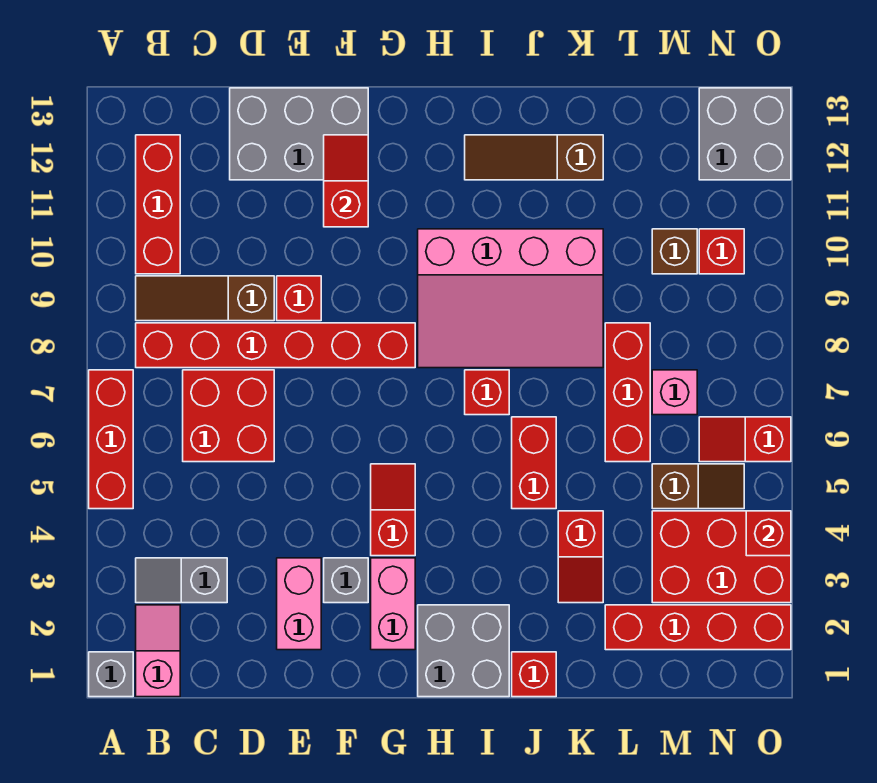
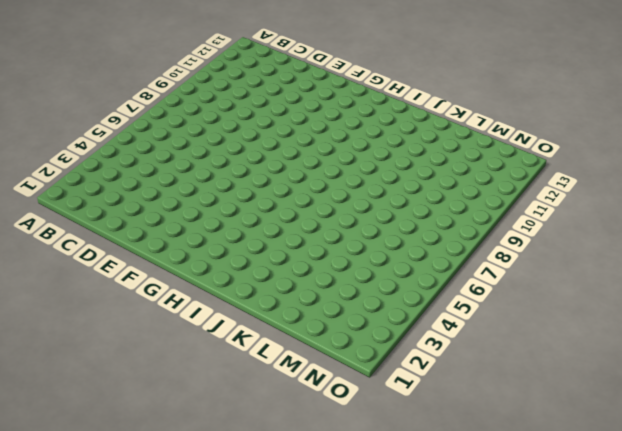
none -> grey brick A1 level 1
none -> red brick A5:A7 level 1
none -> pink slope B1:B2 level 1 top 1
none -> grey slope B3:C3 level 1 top C

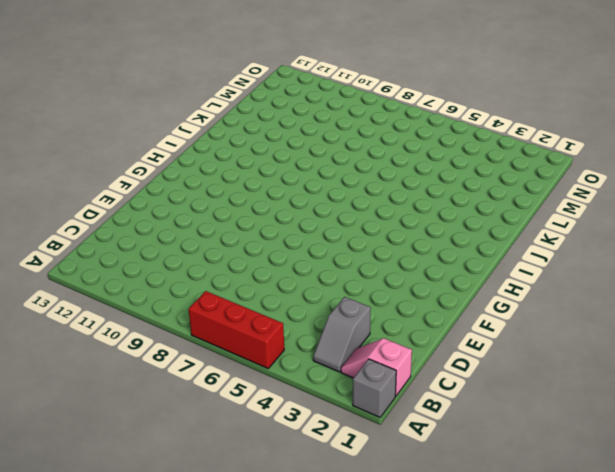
none -> red brick B8:G8 level 1
none -> brown slope B9:D9 level 1 top D
none -> red brick B10:B12 level 1
none -> red brick C6:D7 level 1

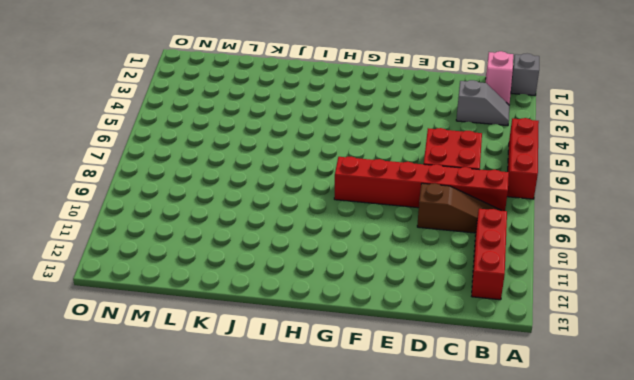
none -> grey brick D12:F13 level 1
none -> pink brick E2:E3 level 1
none -> red brick E9 level 1
none -> grey brick F3 level 1

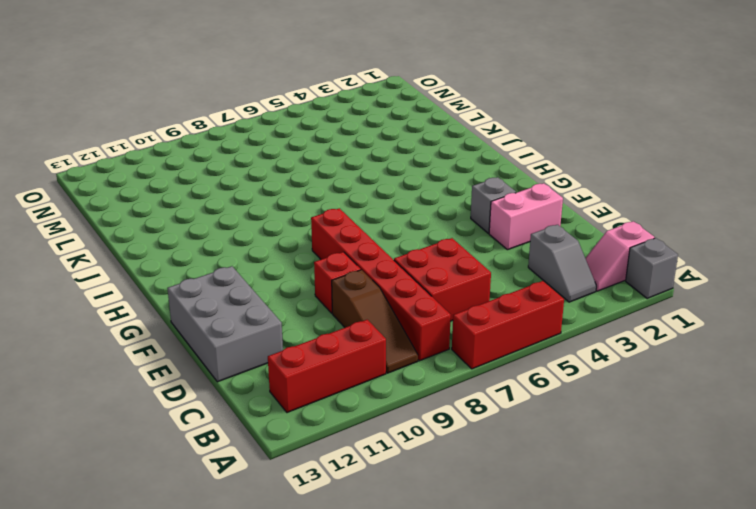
none -> pink brick G2:G3 level 1
none -> red slope G4:G5 level 1 top 4
none -> grey brick H1:I2 level 1
none -> pink slope H8:K10 level 1 top 10

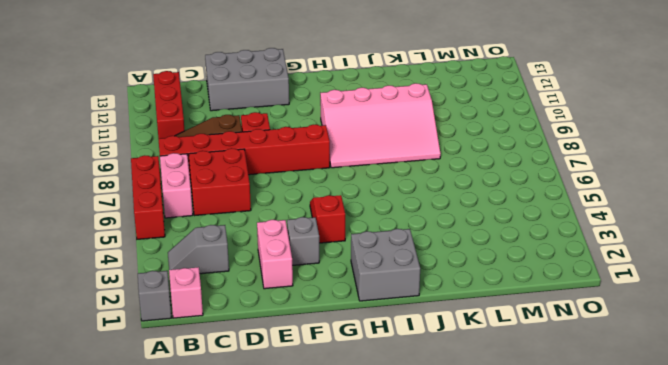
pink brick B6:B7 level 1 -> pink brick G2:G3 level 1
none -> red brick I7 level 1
none -> brown slope I12:K12 level 1 top K
none -> red brick J1 level 1
none -> red brick J5:J6 level 1

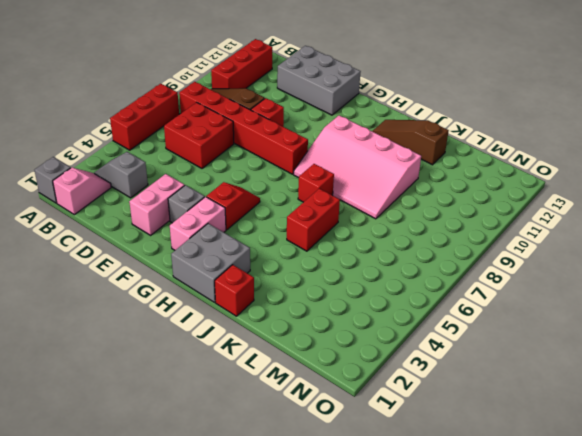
none -> red slope K3:K4 level 1 top 4
none -> red brick L2:O2 level 1
none -> red brick L6:L8 level 1
none -> red brick M3:O4 level 1

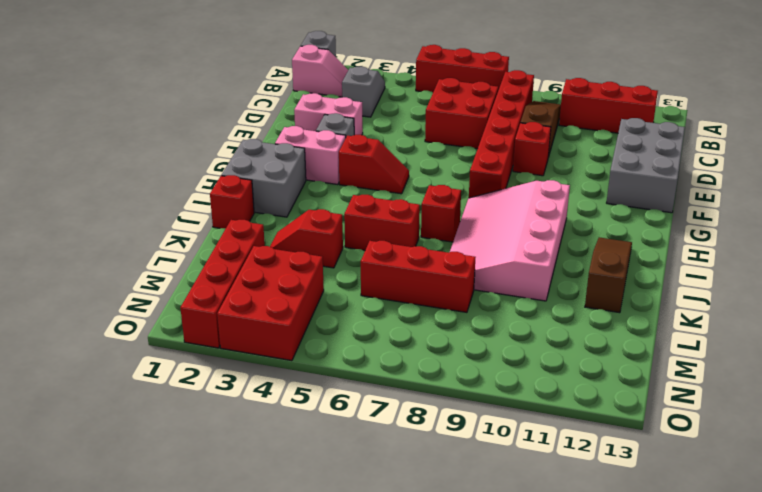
none -> brown slope M5:N5 level 1 top M
none -> pink brick M7 level 1
none -> brown brick M10 level 1
none -> red slope N6:O6 level 1 top O

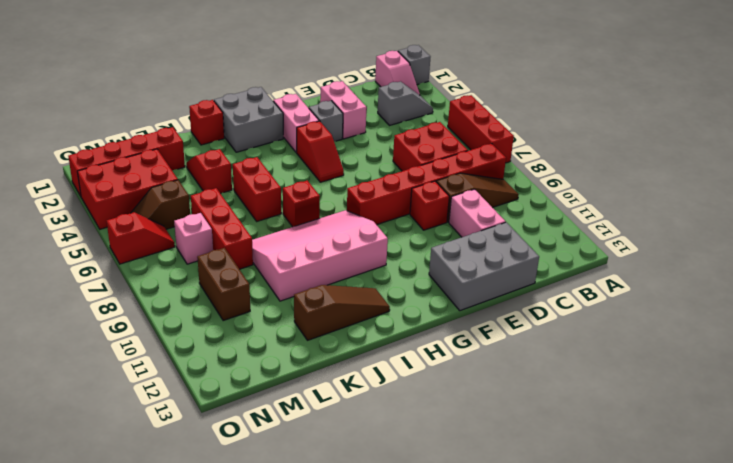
pink brick D10:D11 level 1 -> none
brown brick M9:M10 level 1 -> brown brick M10 level 1
none -> red brick B10:B12 level 1
none -> red brick N10 level 1
none -> grey brick N12:O13 level 1
none -> red slope F11:F12 level 2 top 11

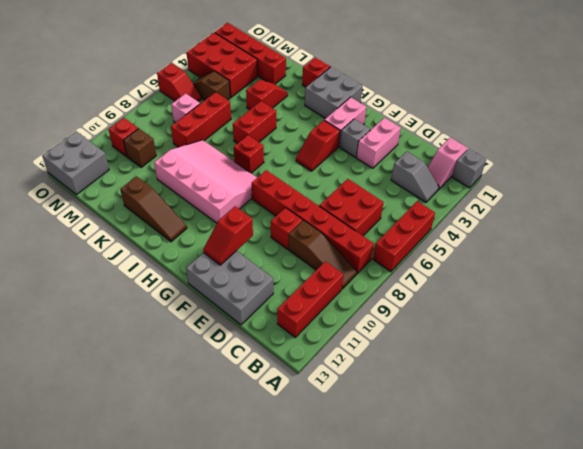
none -> red brick O4 level 2

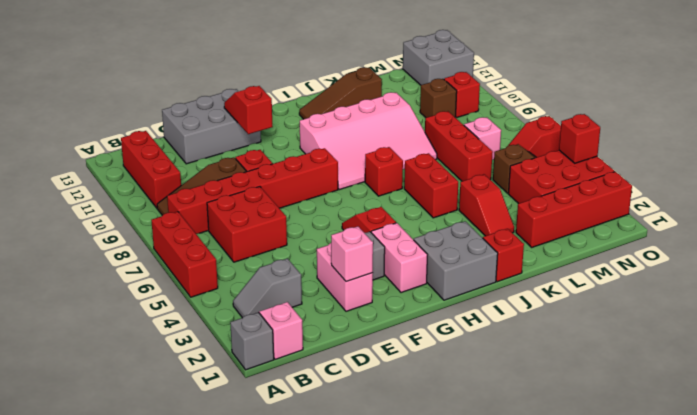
pink brick E2 level 2 -> none

